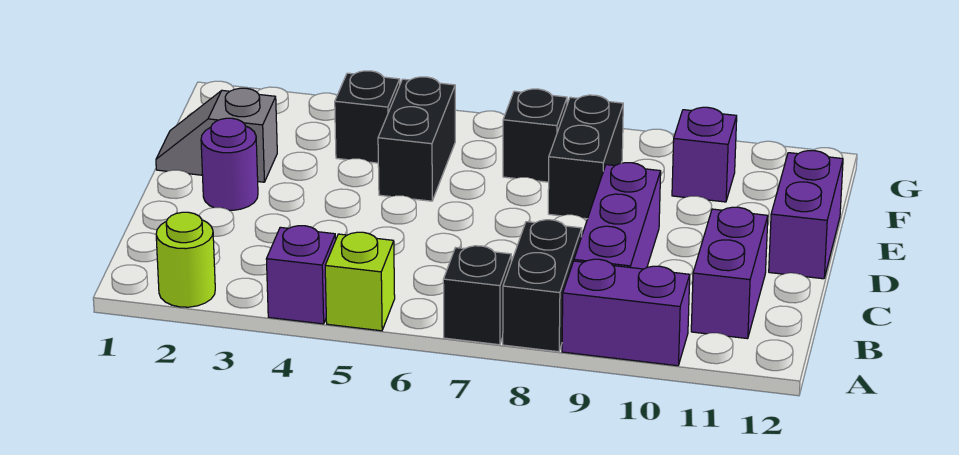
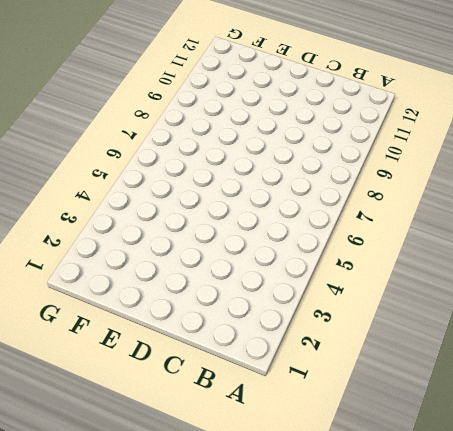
none -> lime round brick A2 level 1
none -> purple brick A4 level 1
none -> lime brick A5 level 1

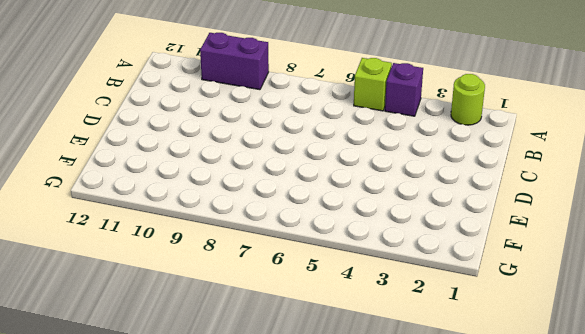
none -> black brick A7 level 1
none -> black brick A8:B8 level 1
none -> purple brick B9:D9 level 1

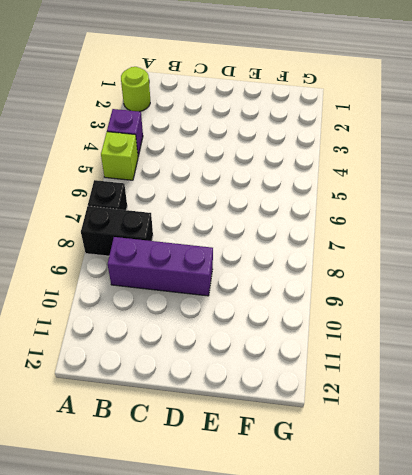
none -> purple brick A9:A10 level 1
none -> purple brick B11:C11 level 1
none -> purple round brick D2 level 1

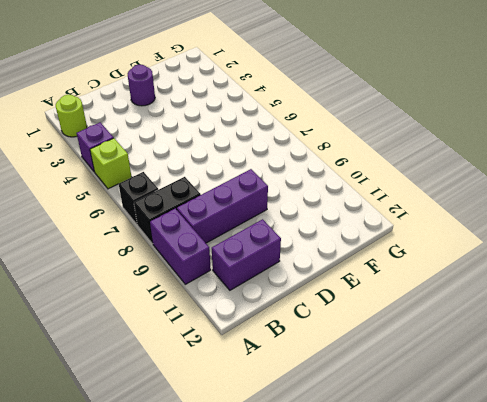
none -> purple brick D12:E12 level 1
none -> grey slope E1:E2 level 1 top 2
none -> black brick E5:F5 level 1

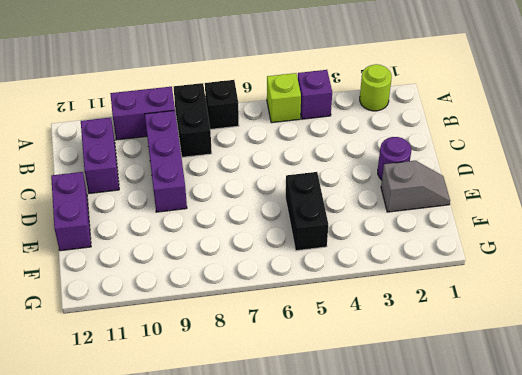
none -> black brick E8:F8 level 1
none -> black brick F4 level 1
none -> black brick F7 level 1

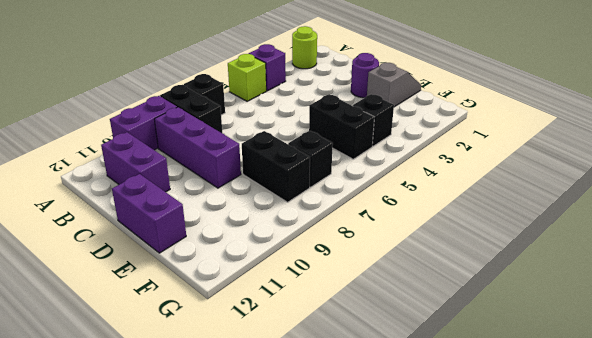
none -> purple brick F10 level 1

